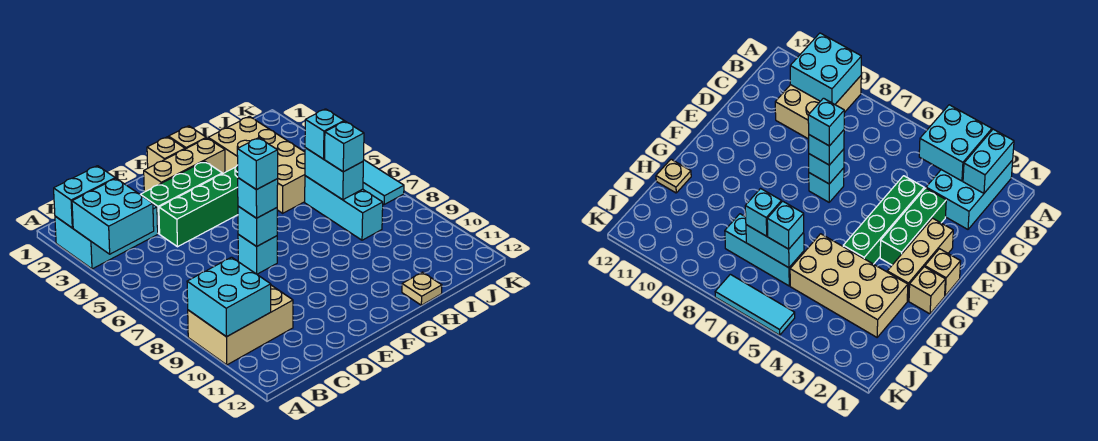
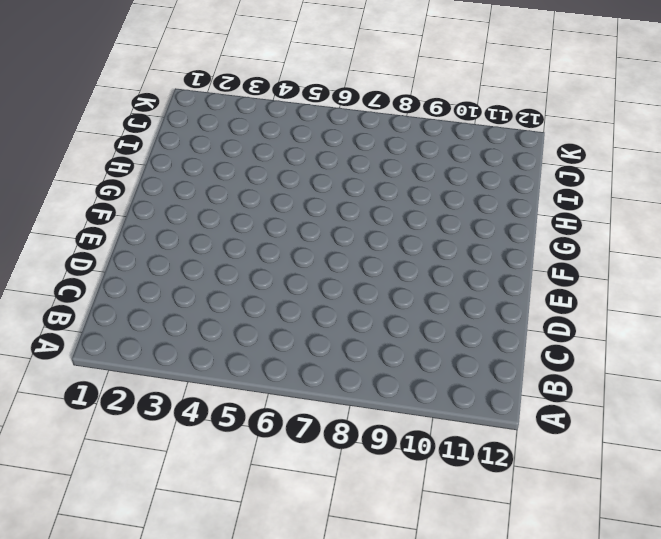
none -> cyan brick A2:C3 level 1
none -> tan brick A9:C10 level 1
none -> green brick D3:F3 level 1

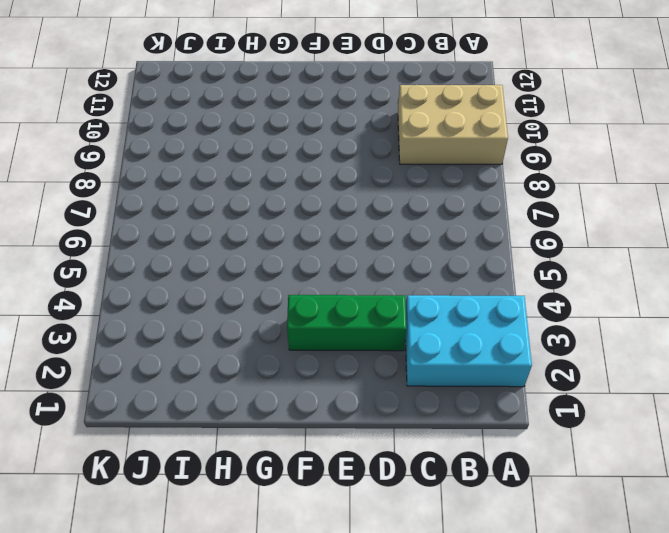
none -> green brick D4:G4 level 1
none -> tan brick E2:G2 level 1
none -> cyan brick E7 level 1

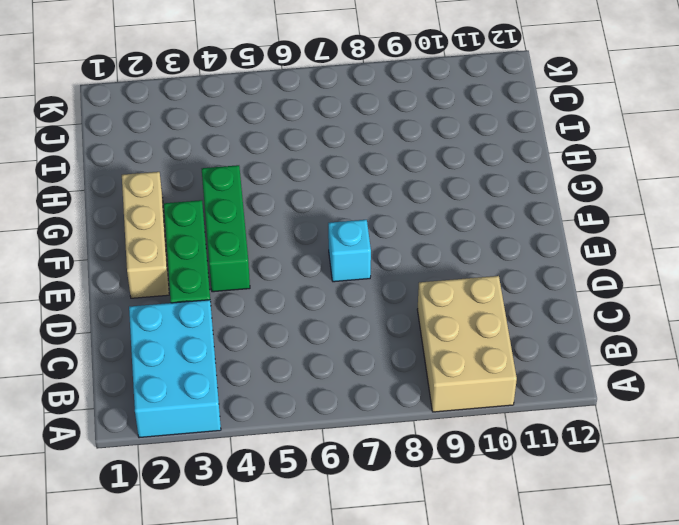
green brick E4:G4 level 1 -> green brick D4:G4 level 1
none -> tan brick F1 level 1
none -> tan brick G1 level 1
none -> tan brick H2:I5 level 1

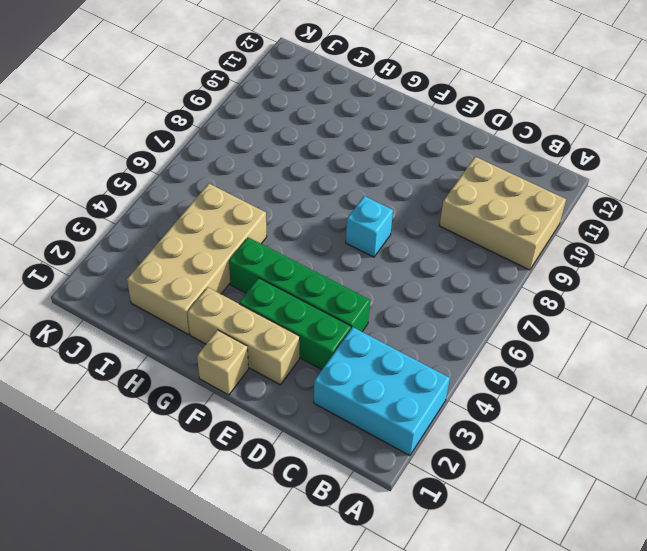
none -> tan brick G1 level 1
none -> tan plate H12 level 1
none -> cyan brick I6:I8 level 1

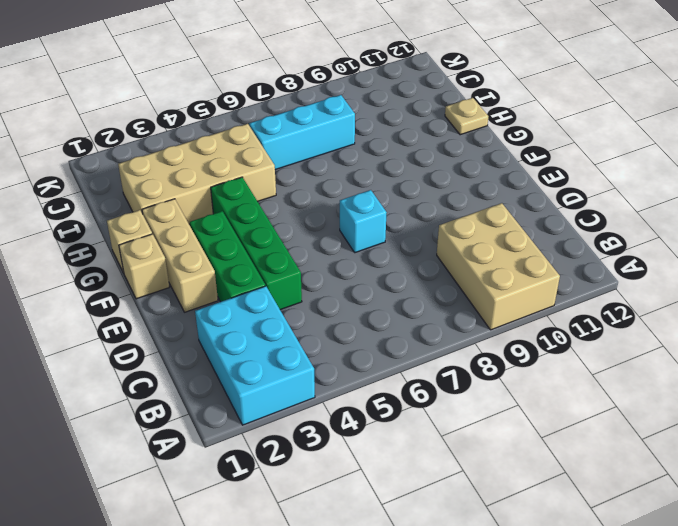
none -> cyan tile K5:K7 level 1
none -> cyan brick A2:B2 level 2
none -> cyan brick A3:B4 level 2

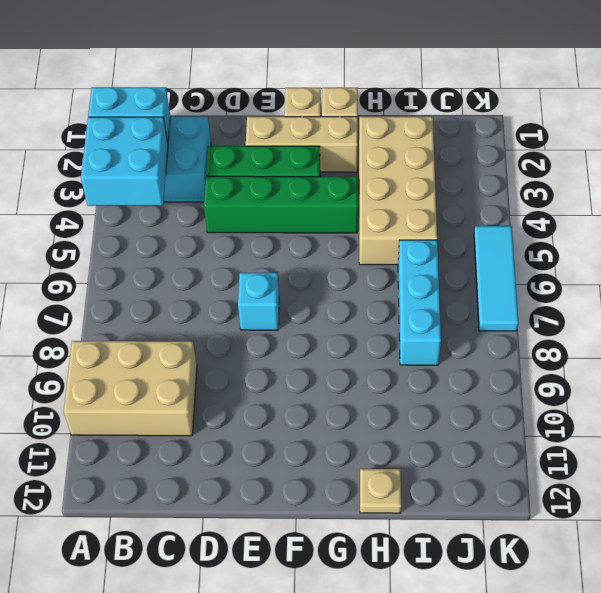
none -> cyan brick A9:B10 level 2
none -> cyan brick E7 level 2
none -> cyan brick I6:I7 level 2

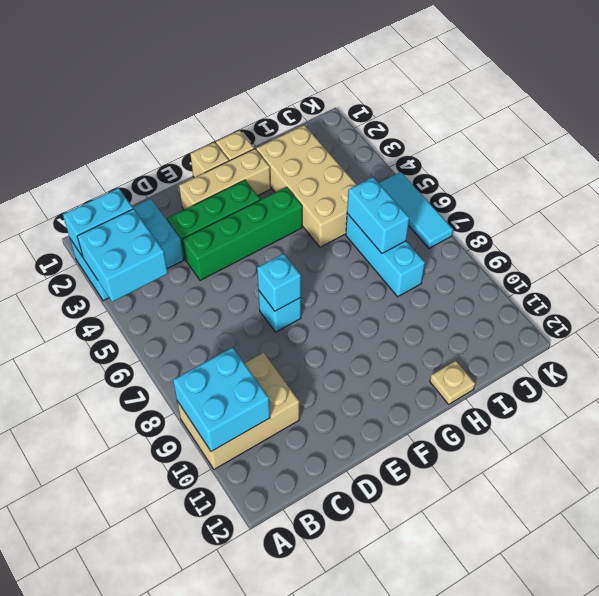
none -> cyan brick E7 level 3
none -> cyan brick I6 level 3
none -> cyan brick I7 level 3

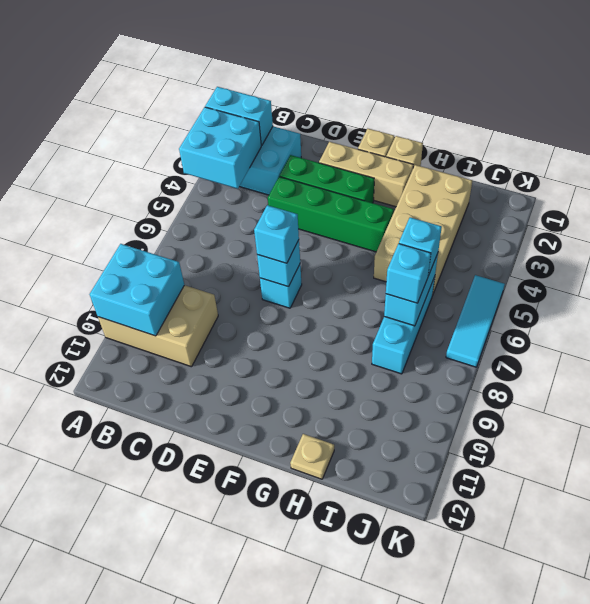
none -> cyan brick E7 level 4

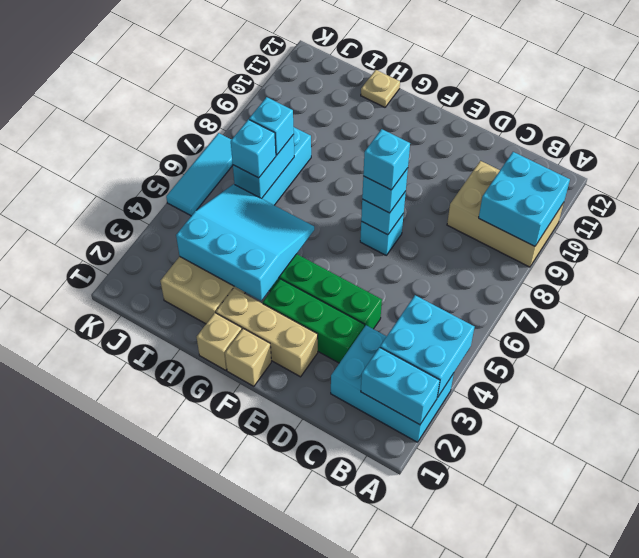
cyan slope G3:I5 level 2 top 3 -> none

